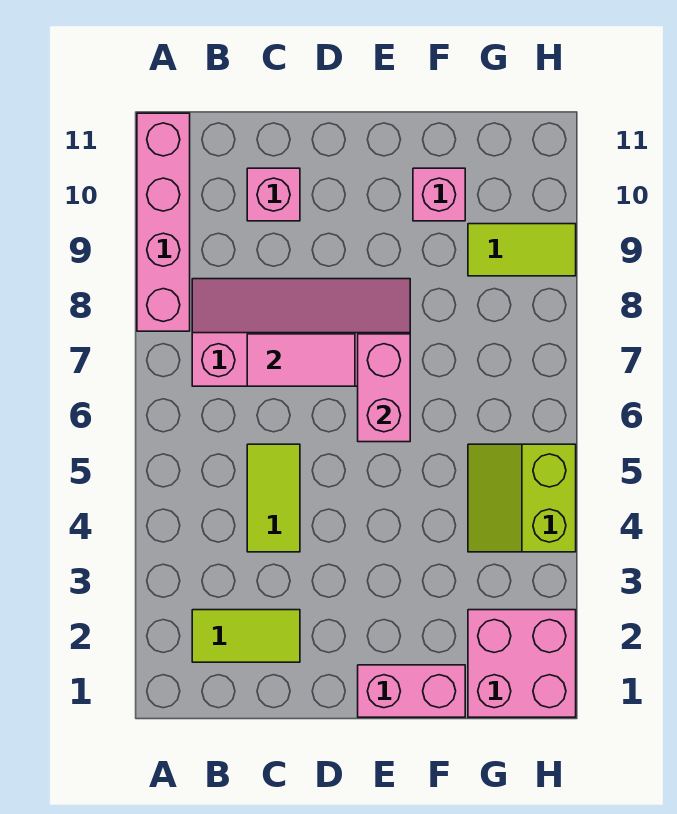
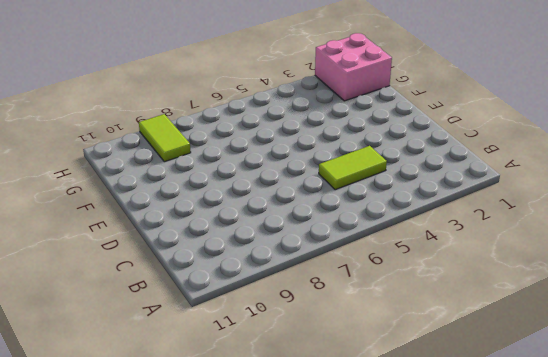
none -> pink brick A8:A11 level 1
none -> lime tile B2:C2 level 1
none -> pink slope B7:E8 level 1 top 7

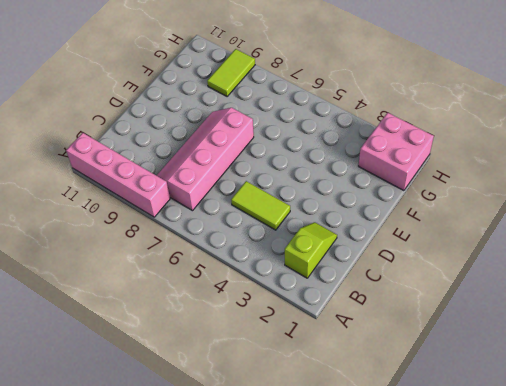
lime slope B2:C2 level 1 top B -> lime tile B2:C2 level 1
none -> pink brick C10 level 1
none -> pink brick E1:F1 level 1
none -> pink brick F10 level 1

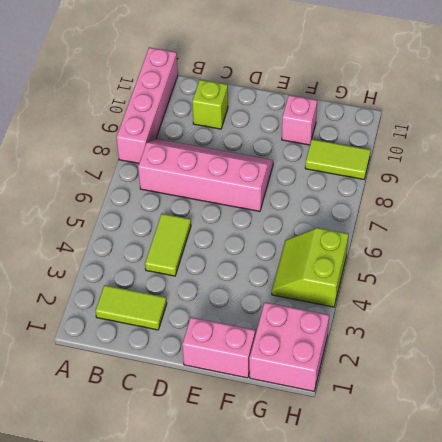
lime brick C10 level 1 -> pink brick C10 level 1
none -> pink tile C7:D7 level 2
none -> pink brick E6:E7 level 2

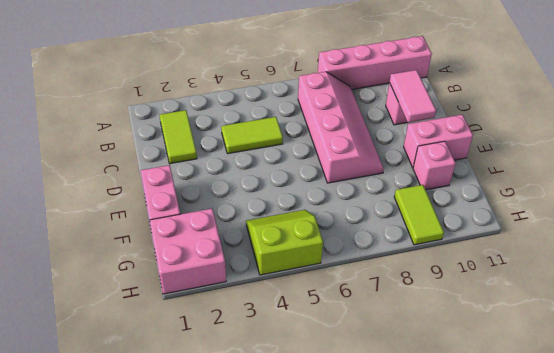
pink tile C10:D10 level 2 -> pink tile C7:D7 level 2
pink brick E10:E11 level 1 -> pink brick E6:E7 level 2

